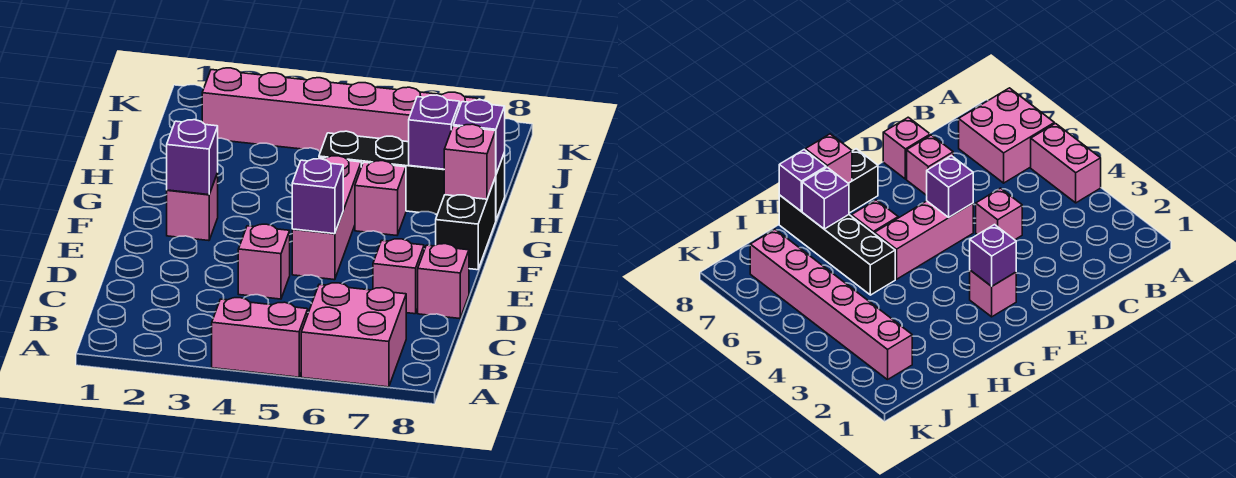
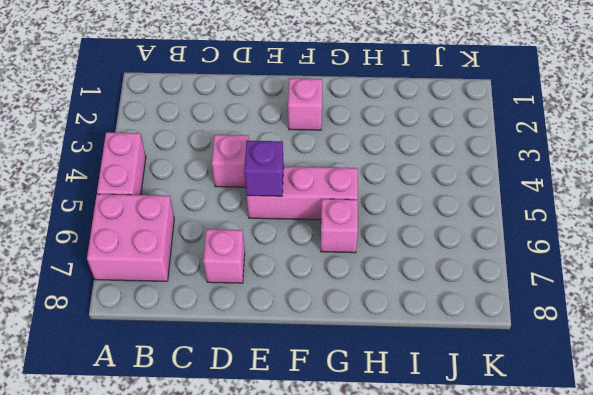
none -> pink brick D8 level 1
none -> black brick F8:G8 level 1
none -> black brick H5:H8 level 1

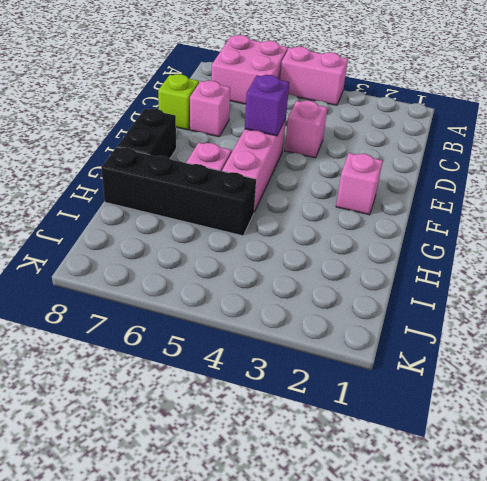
lime brick D8 level 1 -> pink brick D8 level 1
none -> pink brick J2:J7 level 1
none -> purple brick F2 level 2
none -> pink brick G8 level 2

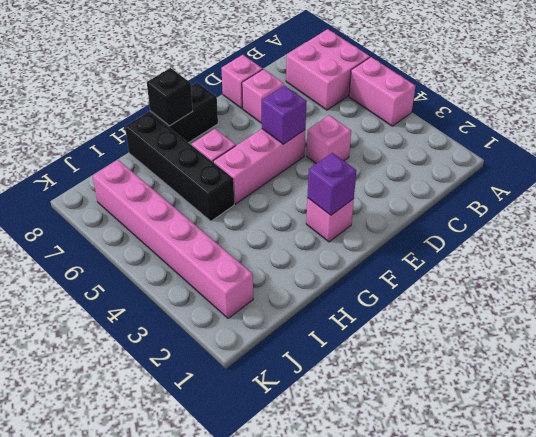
black brick G8 level 2 -> pink brick G8 level 2
none -> purple brick H7 level 2
none -> purple brick H8 level 2

